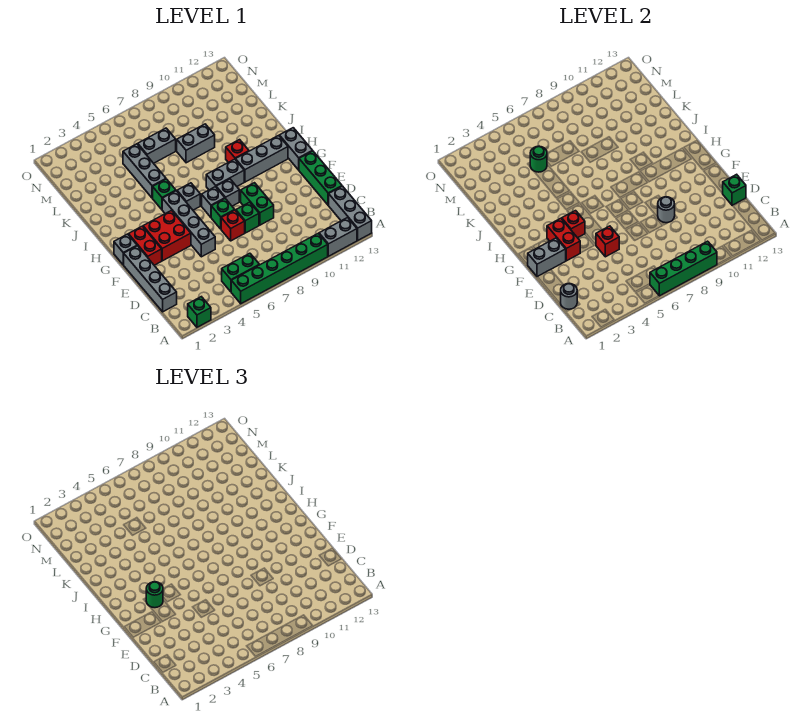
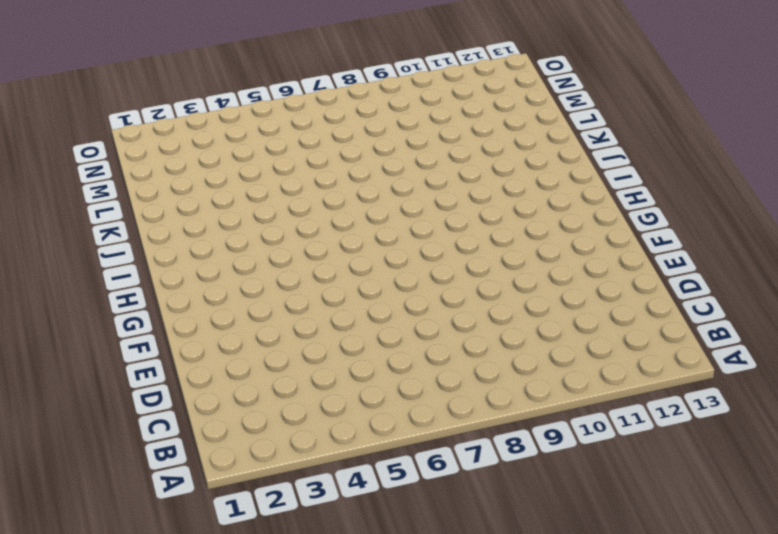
none -> green brick A2 level 1
none -> green brick A5:A10 level 1
none -> grey brick A11:A12 level 1
none -> grey brick A13:C13 level 1

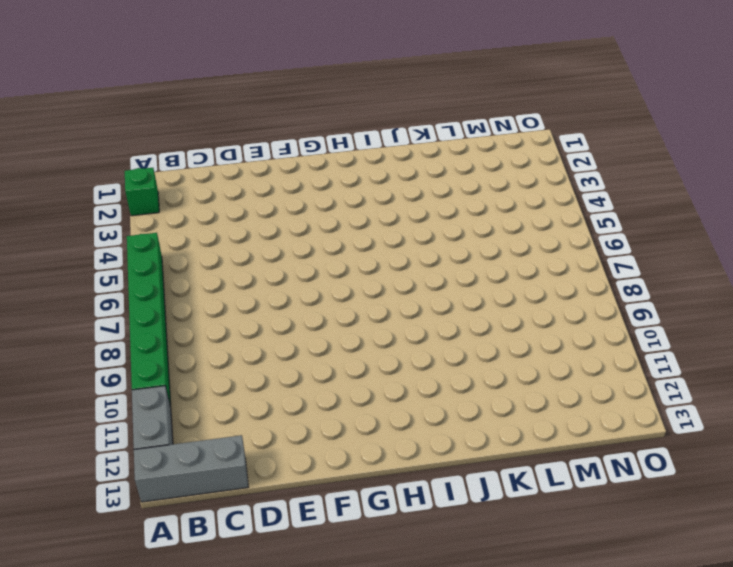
none -> green brick B5:B6 level 1
none -> grey brick C1:F1 level 1
none -> green brick D13:F13 level 1
none -> grey brick E5:H5 level 1

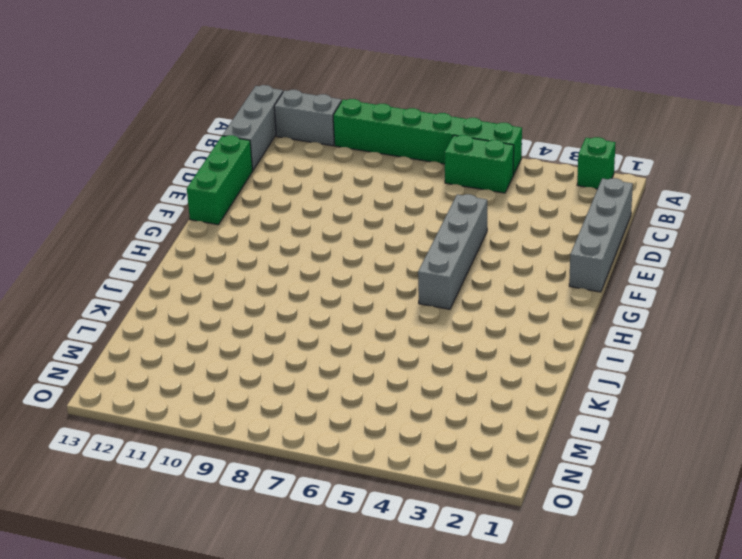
none -> red brick E7 level 1
none -> green brick E8 level 1
none -> green brick E9:F9 level 1
none -> red brick F2:G2 level 1

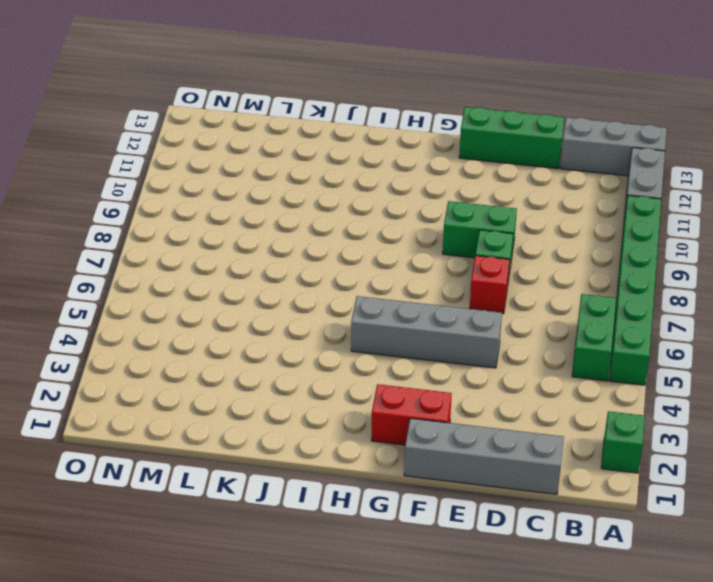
none -> red brick F3:G4 level 1
none -> green brick F7 level 1
none -> grey brick G1 level 1
none -> grey brick G7 level 1

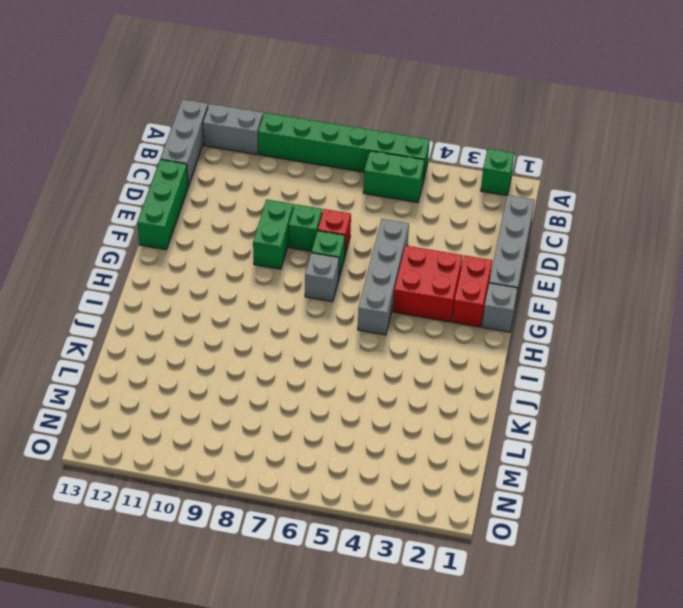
none -> grey brick G8 level 1
none -> grey brick G13:H13 level 1
none -> grey brick H6 level 1
none -> grey brick H8:H9 level 1

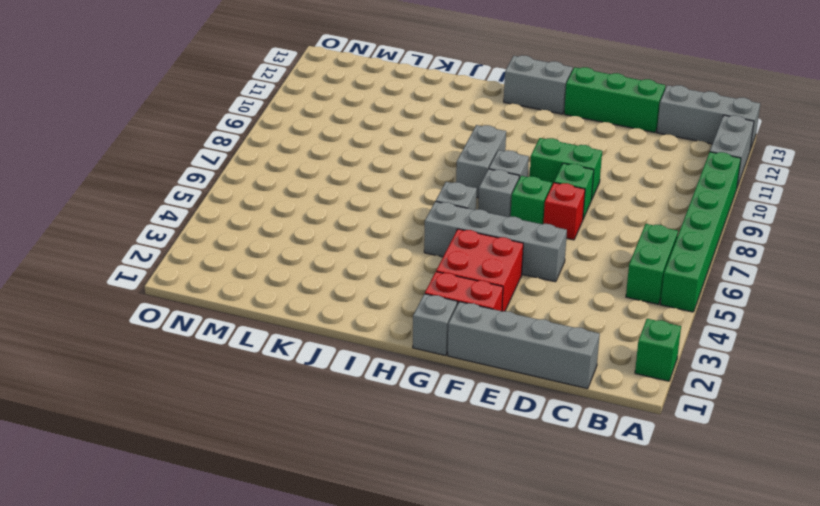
none -> grey brick H10:H12 level 1
none -> green brick I5 level 1
none -> red brick I10 level 1
none -> grey brick J5:L5 level 1

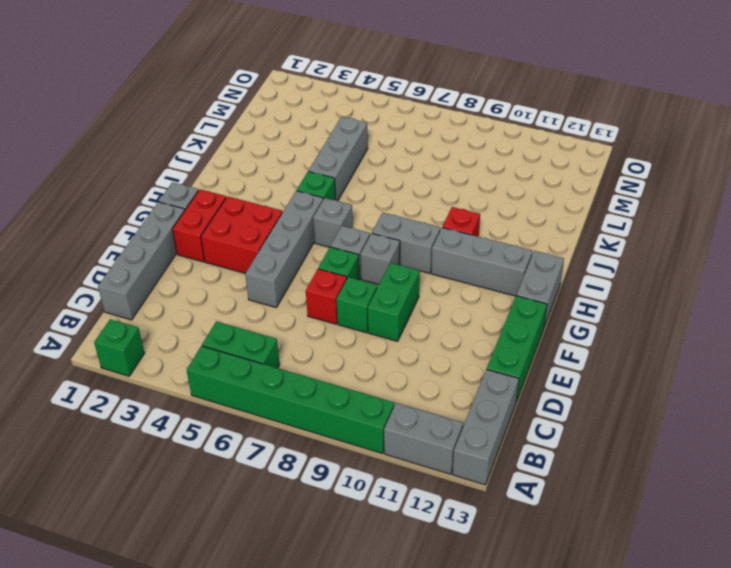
none -> grey brick K8:K9 level 1
none -> grey brick L6:L7 level 1
none -> green brick A6:A9 level 2
none -> grey round brick C1 level 2

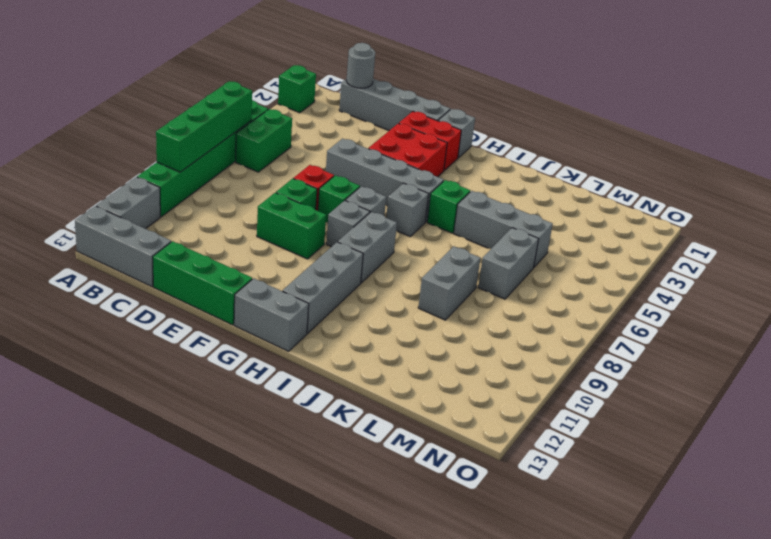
none -> red brick I10 level 1
none -> green brick D13 level 2
none -> red brick E5 level 2
none -> grey round brick E9 level 2

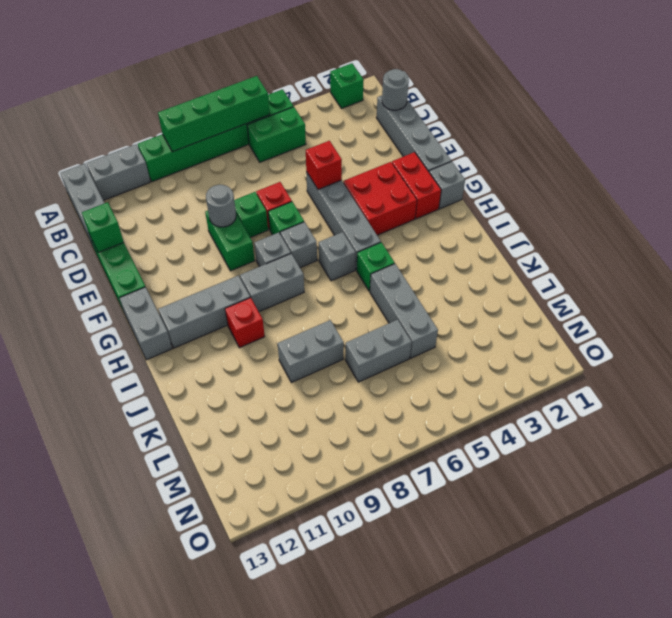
none -> grey brick F1:F2 level 2
none -> red brick F3:G3 level 2
none -> red brick G4 level 2
none -> green round brick L5 level 2

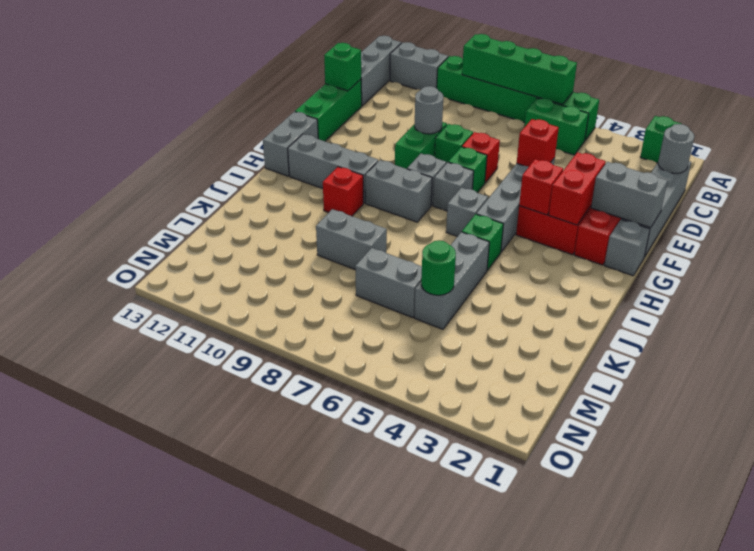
none -> green round brick G3 level 3

